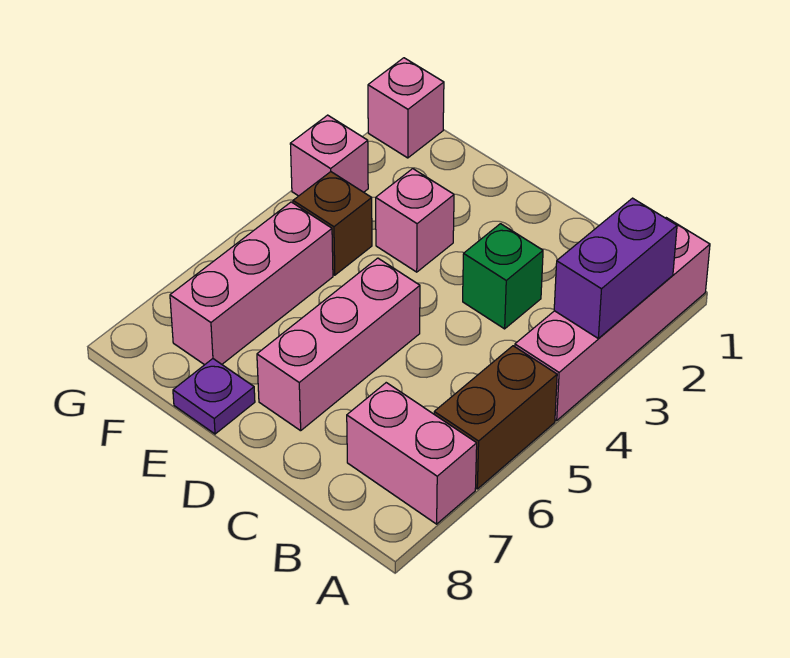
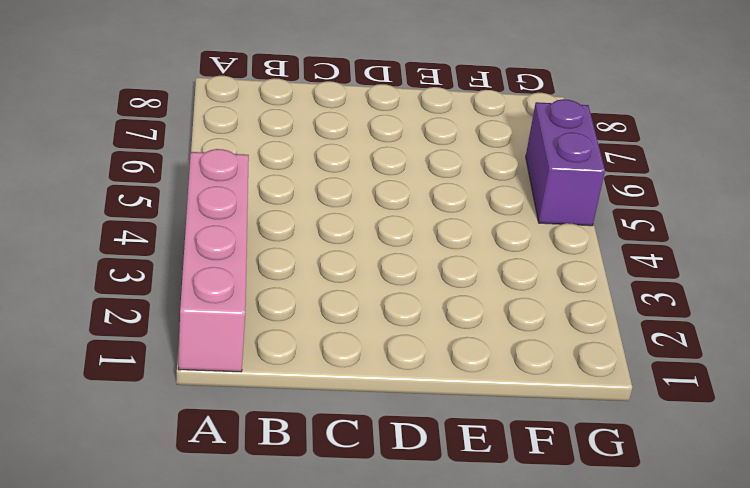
purple brick G5:G6 level 1 -> purple brick A2:A3 level 2
none -> brown brick A5:A6 level 1
none -> pink brick A7:B7 level 1
none -> green brick C3 level 1

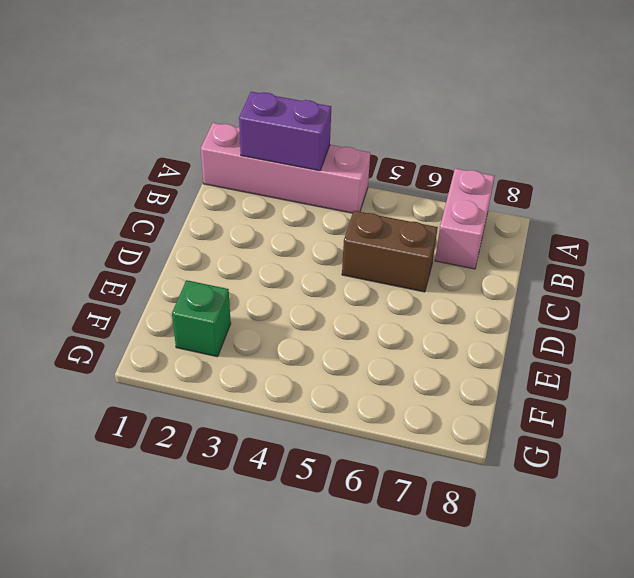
brown brick C5:C6 level 1 -> brown brick A5:A6 level 1
green brick F2 level 1 -> green brick C3 level 1
none -> pink brick D5:D7 level 1
none -> pink brick E3 level 1
none -> purple plate E8 level 1

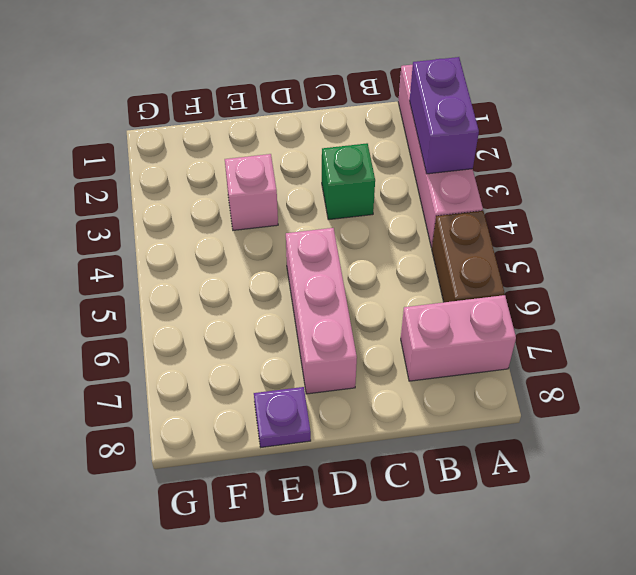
none -> brown brick F4 level 1
none -> pink brick F5:F7 level 1
none -> pink brick G1 level 1

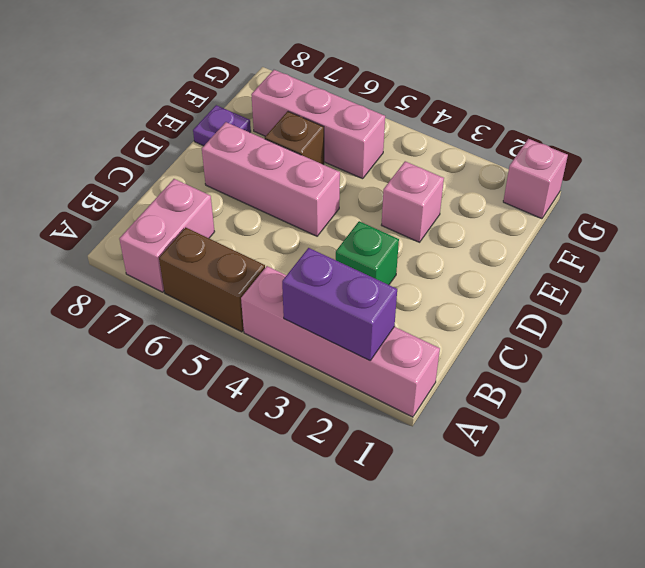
brown brick E6 level 1 -> brown brick F4 level 1
none -> pink brick G3 level 1

